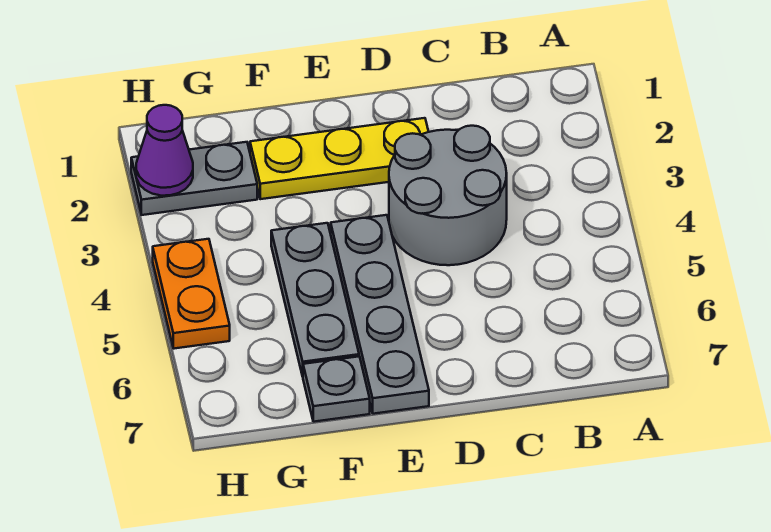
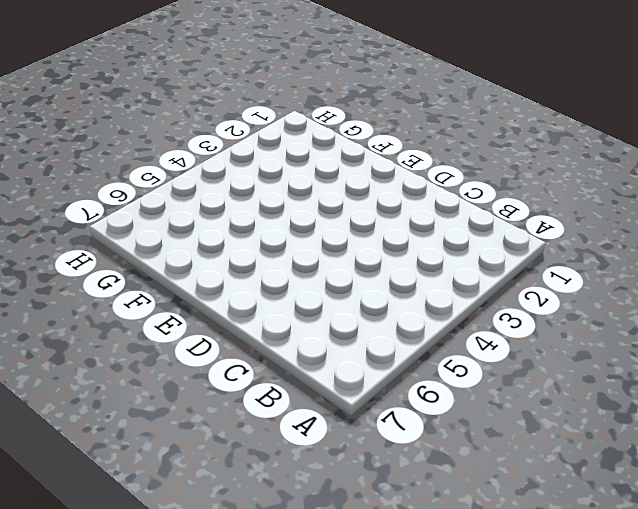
none -> grey round brick C3:D4 level 1
none -> yellow plate D2:F2 level 1

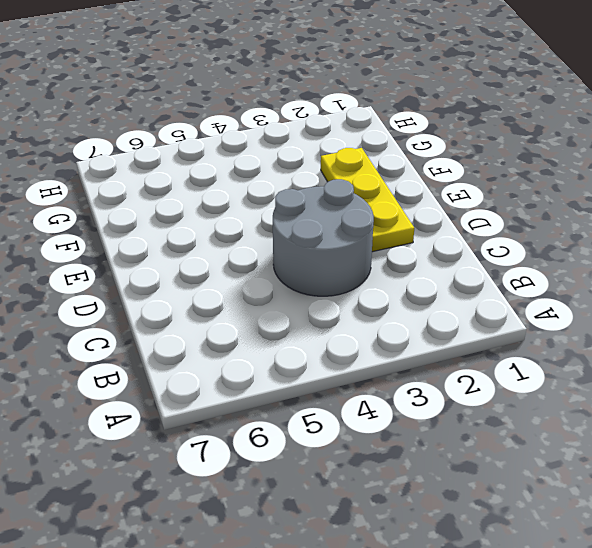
none -> grey plate E4:E7 level 1
none -> grey plate F4:F6 level 1

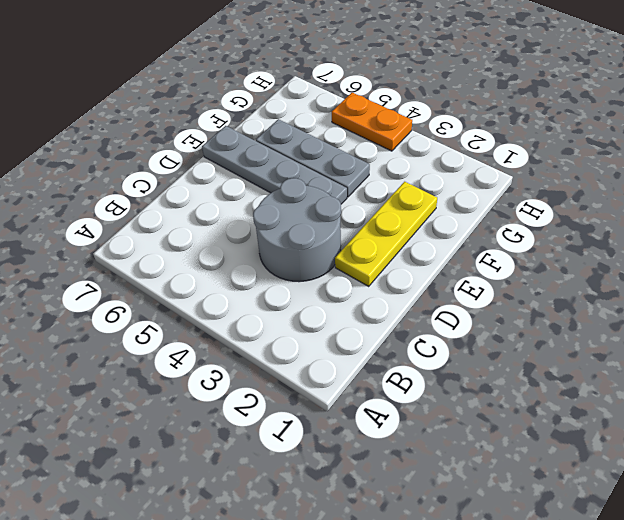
none -> grey plate F7 level 1
none -> grey plate G2:H2 level 1

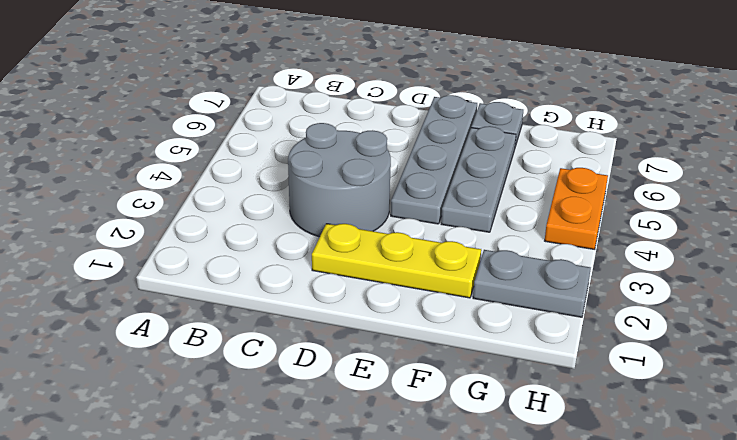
none -> purple cone H2 level 2

